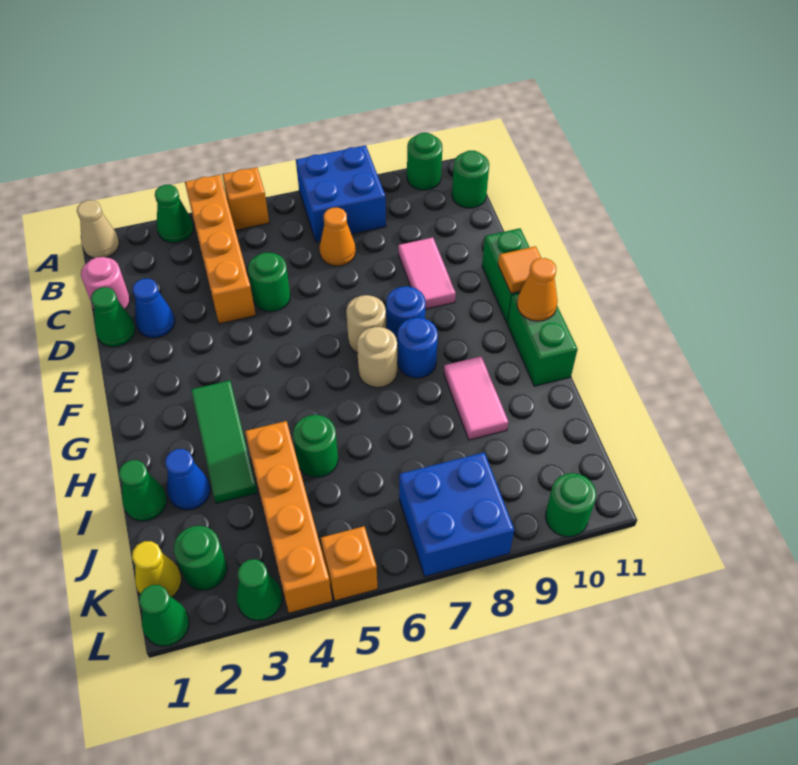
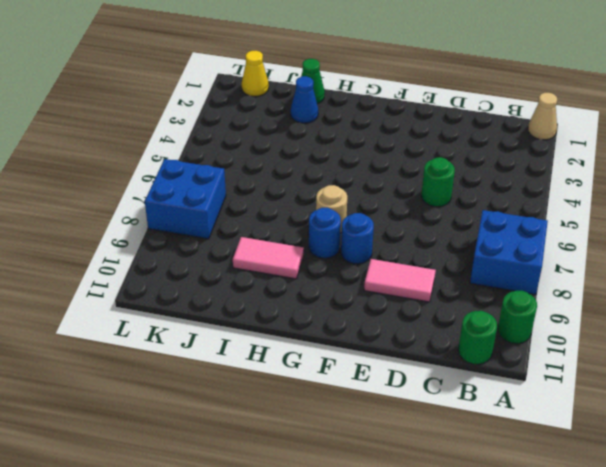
none -> green cone A3 level 1
none -> orange brick A4:D4 level 1
none -> orange brick A5 level 1
none -> pink round brick C1 level 1

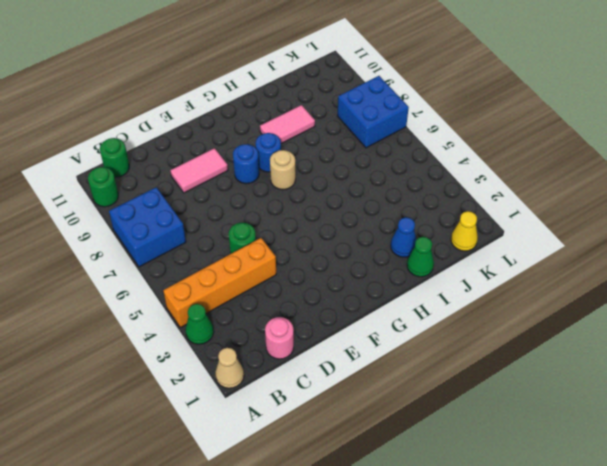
none -> orange brick A5 level 1
none -> orange cone C7 level 1
none -> green cone D1 level 1
none -> blue cone D2 level 1

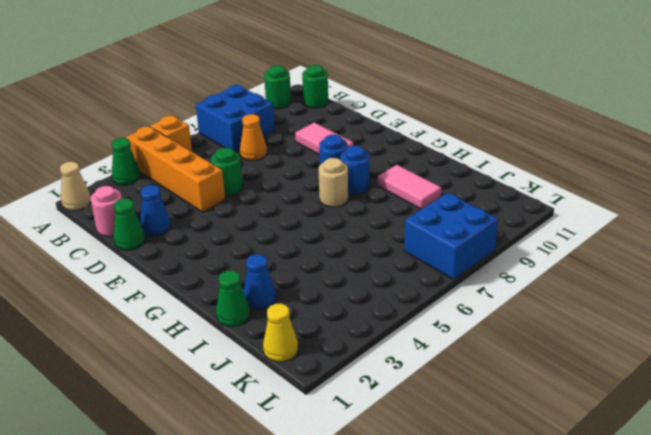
none -> green brick E11:F11 level 1
none -> tan round brick F7 level 1
none -> green tile G3:I3 level 1
none -> green brick G11:H11 level 1

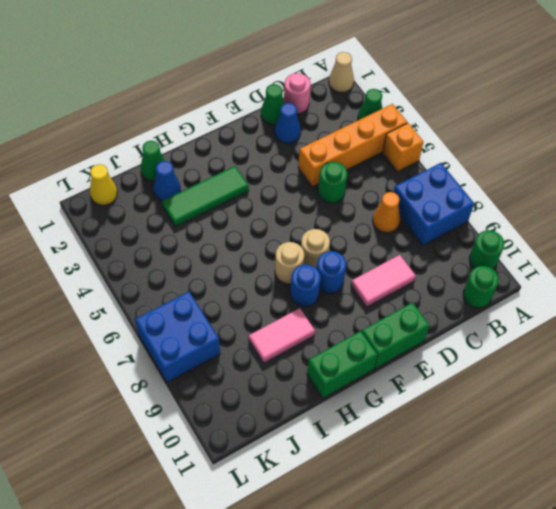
none -> orange brick I4:L4 level 1
none -> green round brick I5 level 1
none -> green round brick K2 level 1
none -> green cone L1 level 1

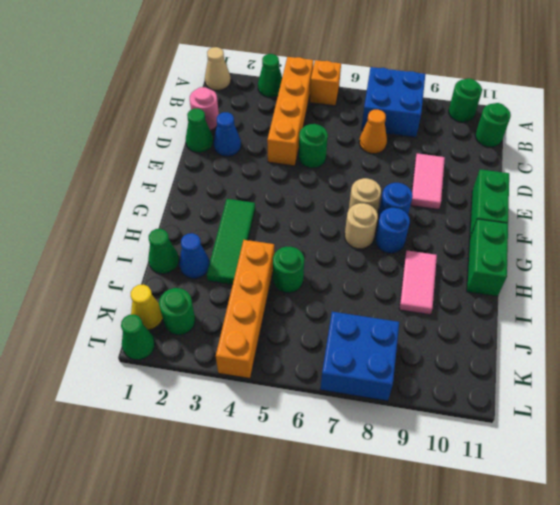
none -> green cone L3 level 1
none -> orange brick L5 level 1
none -> green round brick L10 level 1
none -> orange tile F11 level 2

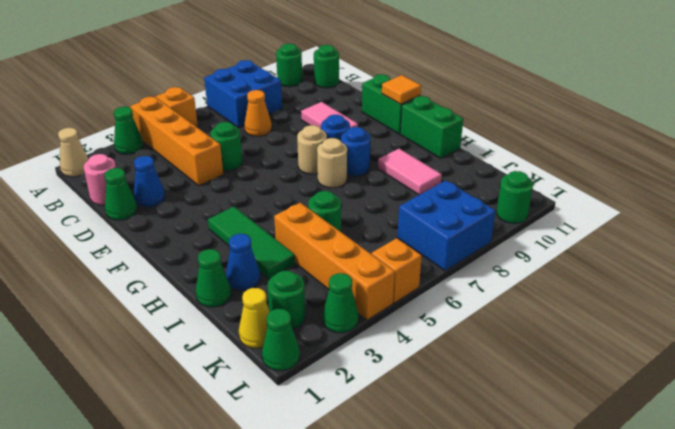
none -> orange cone G11 level 2

